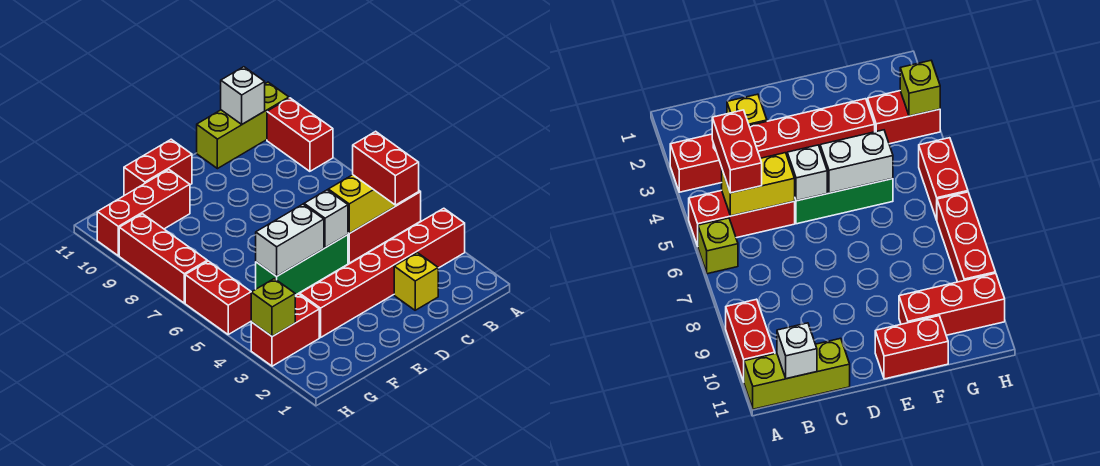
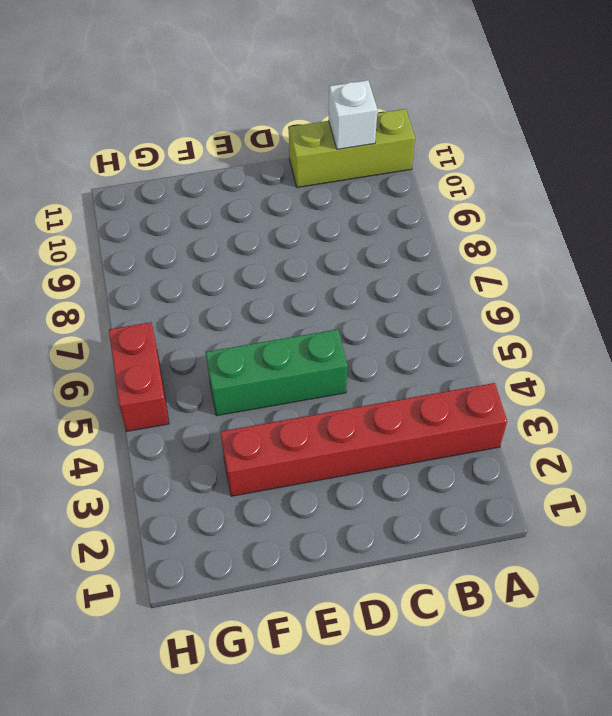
none -> red brick A5:C5 level 1
none -> lime brick A6 level 1
none -> red brick A9:A10 level 1

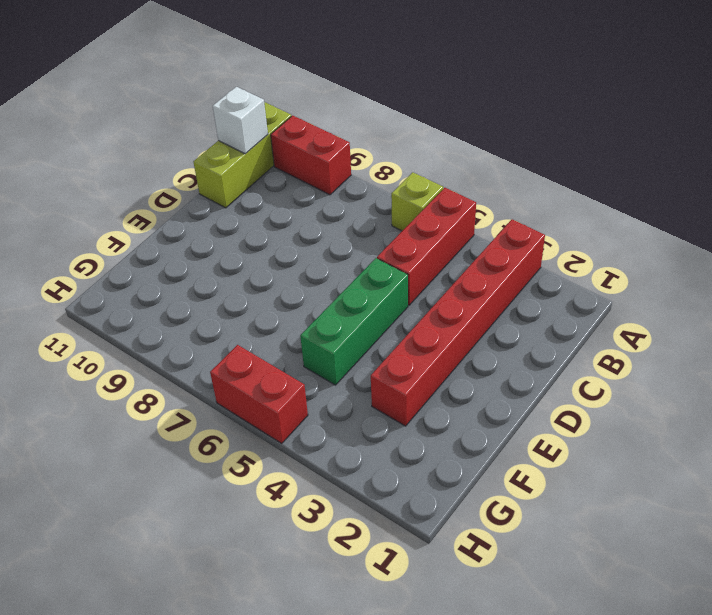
none -> yellow brick C2 level 1
none -> red brick E11:F11 level 1
none -> red brick F10:H10 level 1

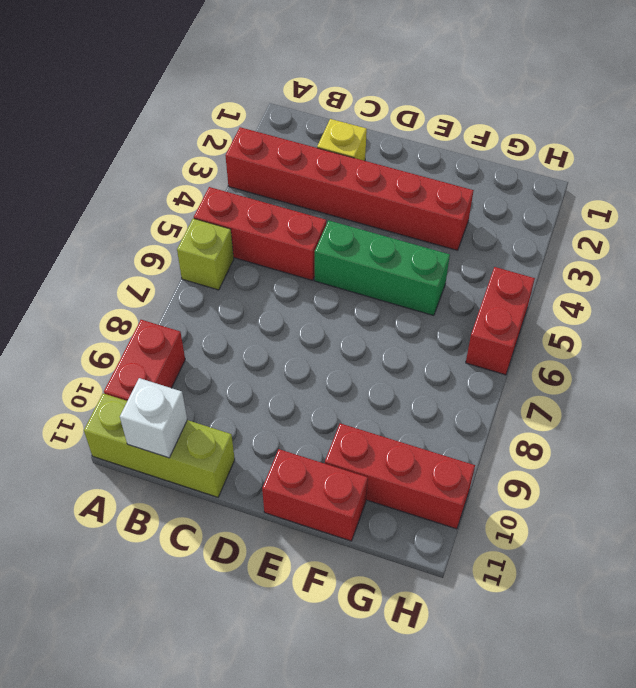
none -> red brick G3:H3 level 1
none -> red brick H7:H9 level 1
none -> yellow brick B5:C5 level 2

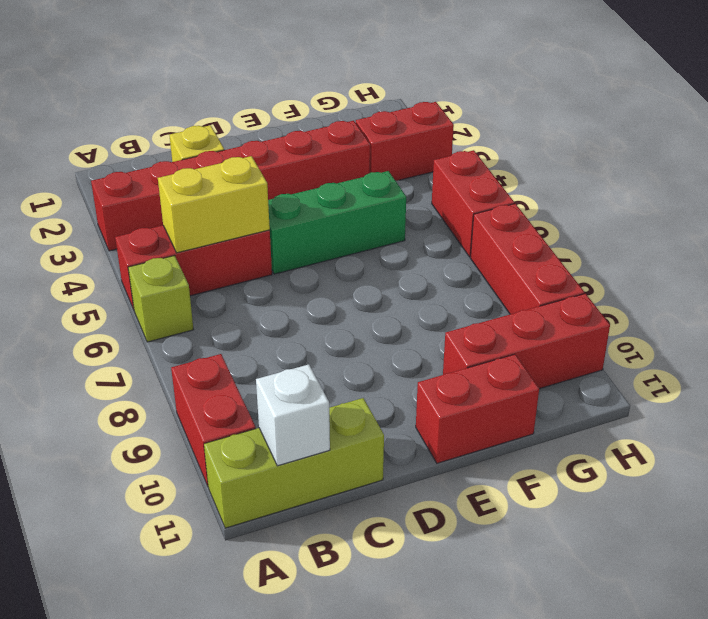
none -> white brick D5 level 2
none -> white brick E5:F5 level 2
none -> lime brick H3 level 2

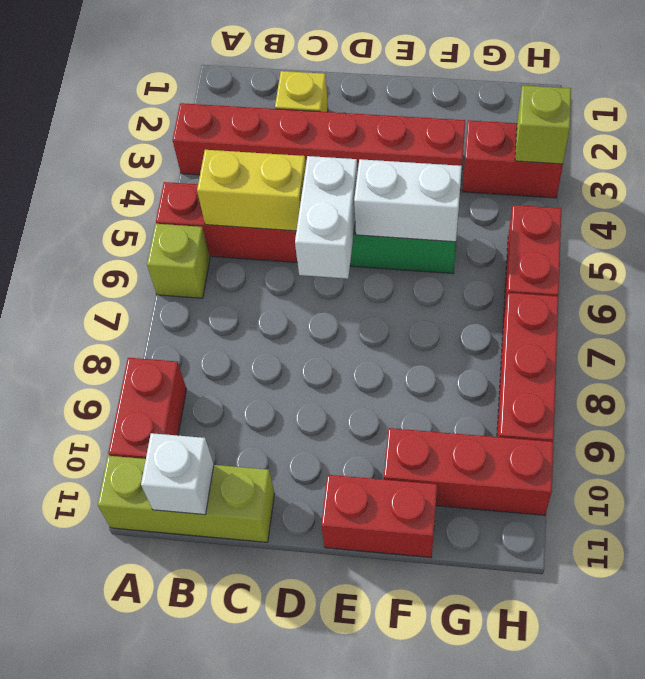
white brick D5:D6 level 2 -> white brick D5 level 2
none -> red brick B4:B5 level 3

